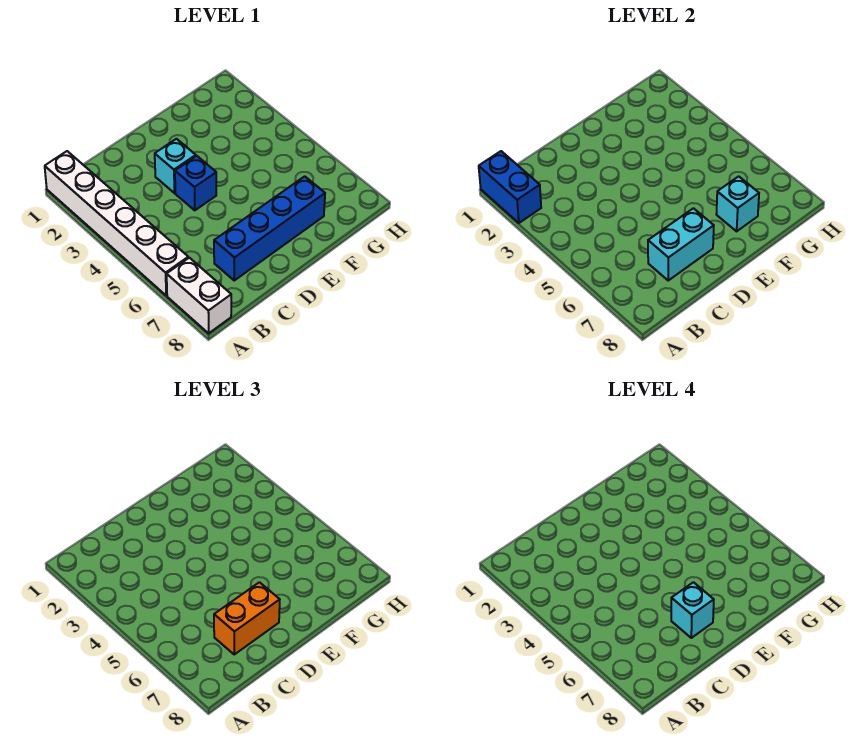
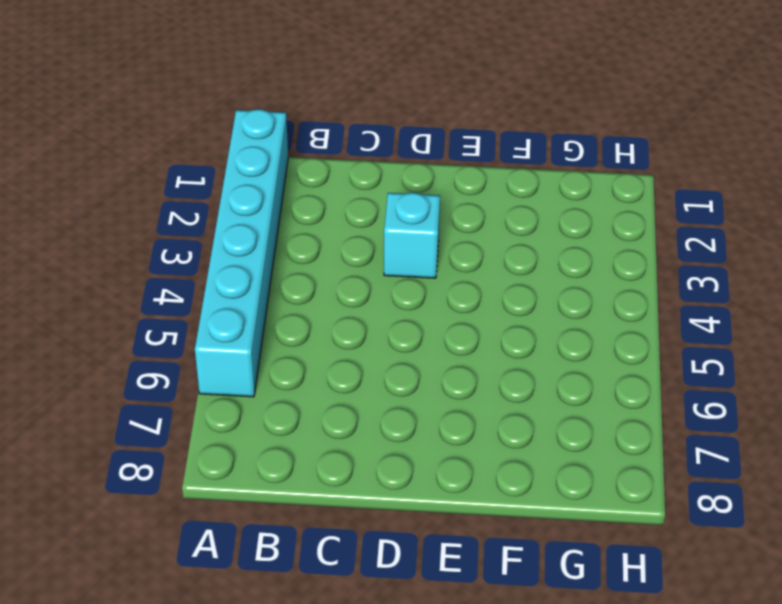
cyan brick A1:A6 level 1 -> white brick A1:A6 level 1
none -> white brick A7:A8 level 1
none -> blue brick C7:F7 level 1

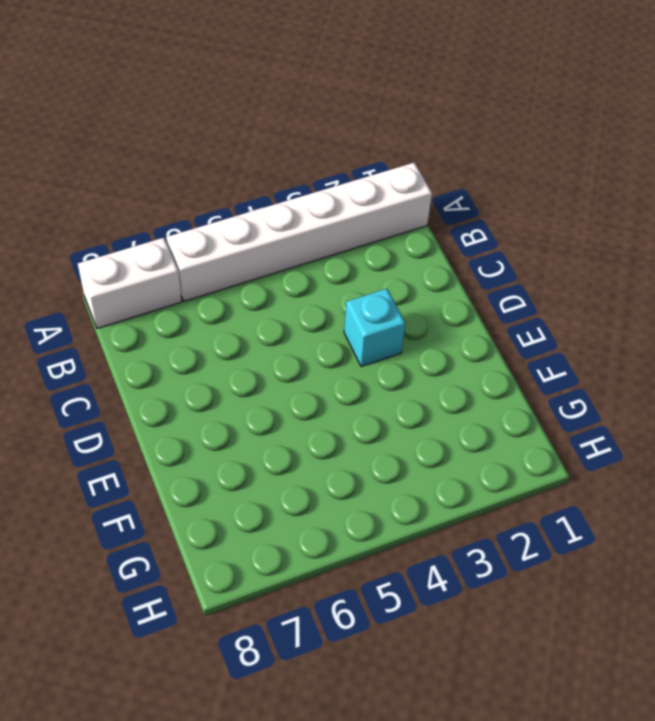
none -> blue brick C7:F7 level 1
none -> blue brick D4 level 1

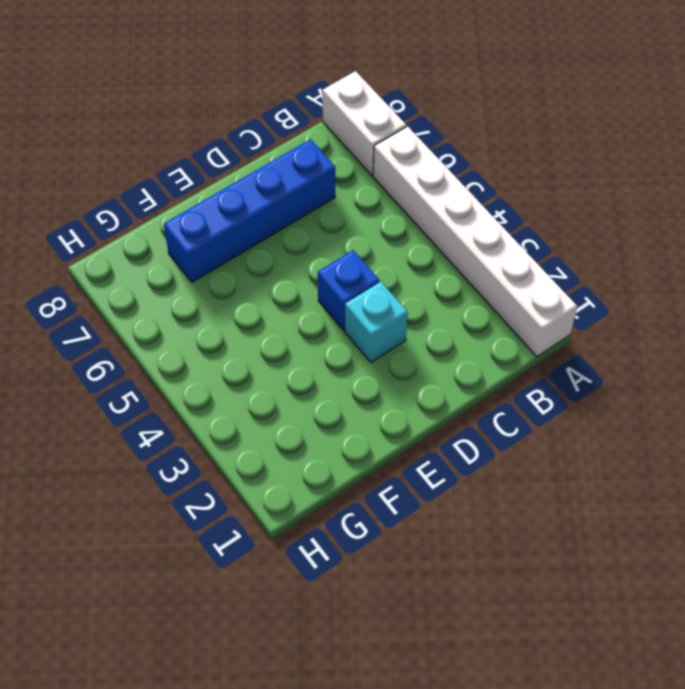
none -> blue brick A1:A2 level 2
none -> cyan brick C7:D7 level 2

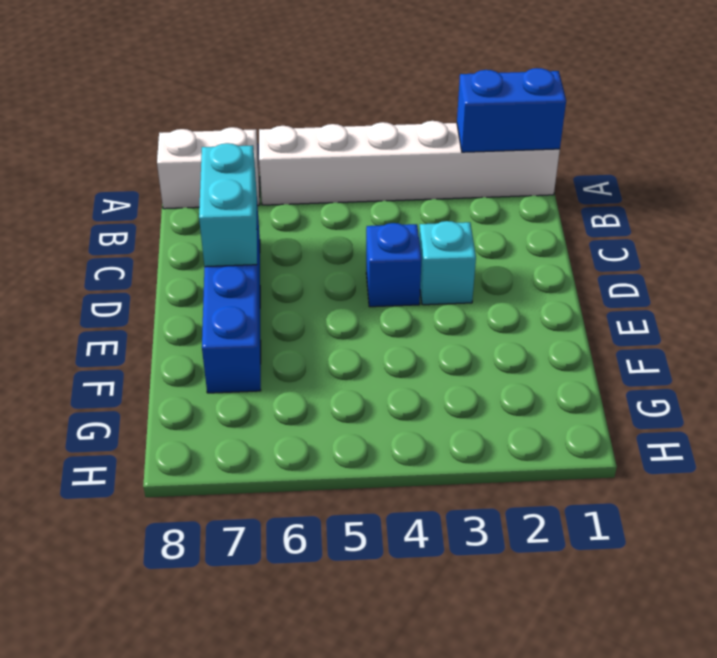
none -> cyan brick F7 level 2
none -> orange brick C7:D7 level 3

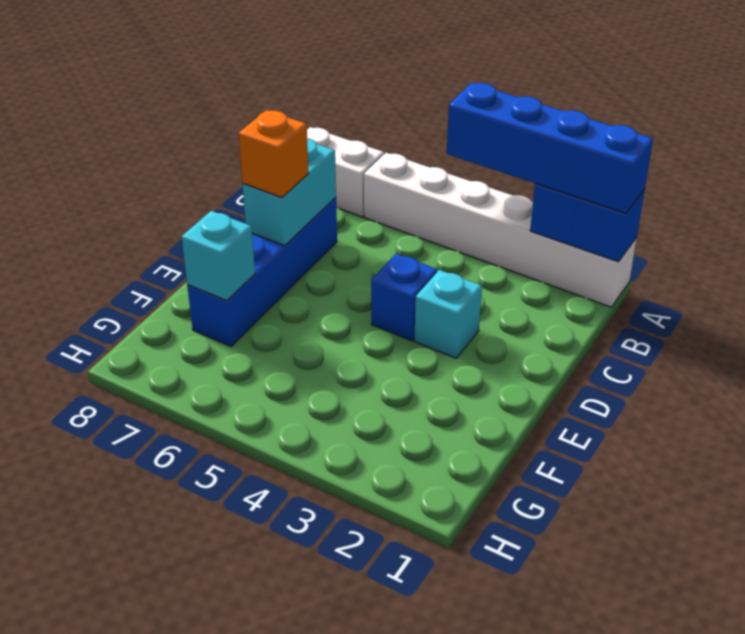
blue brick A1:A4 level 3 -> none
orange brick D7 level 3 -> orange brick C7:D7 level 3
none -> cyan brick D7 level 4

